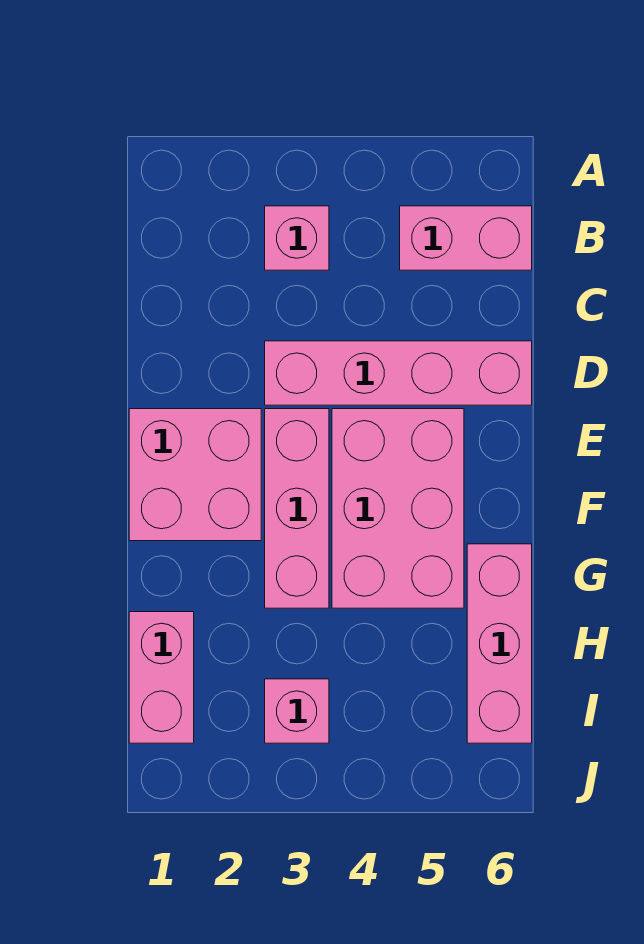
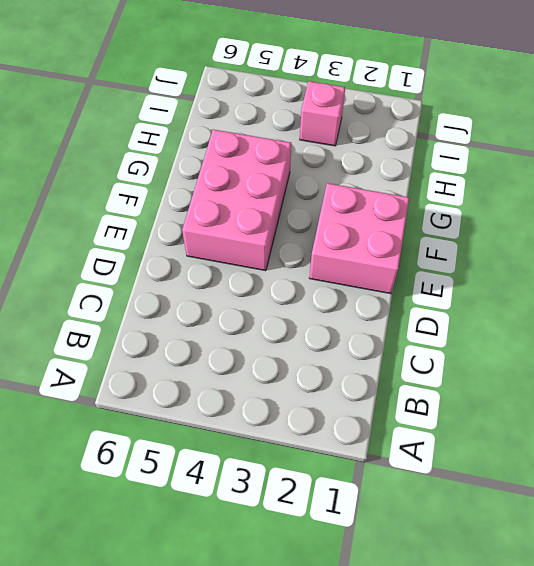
none -> pink brick B3 level 1
none -> pink brick B5:B6 level 1

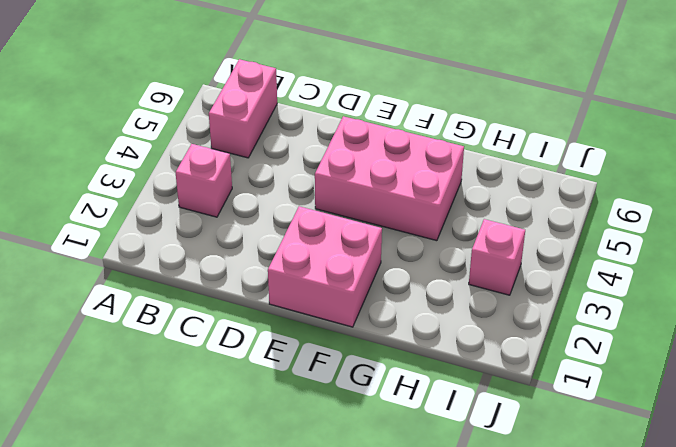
none -> pink brick D3:D6 level 1
none -> pink brick E3:G3 level 1

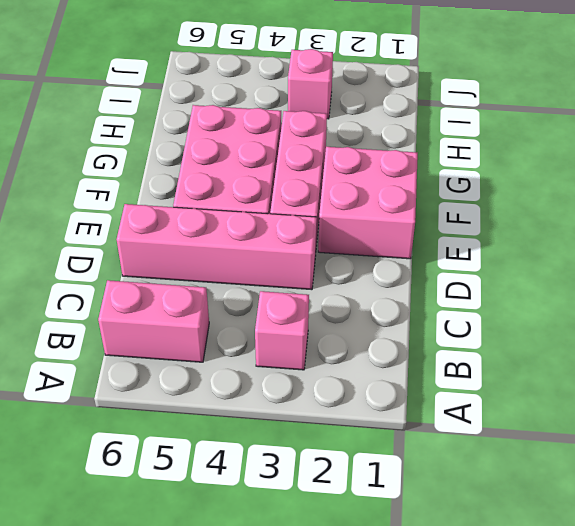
none -> pink brick G6:I6 level 1
none -> pink brick H1:I1 level 1

